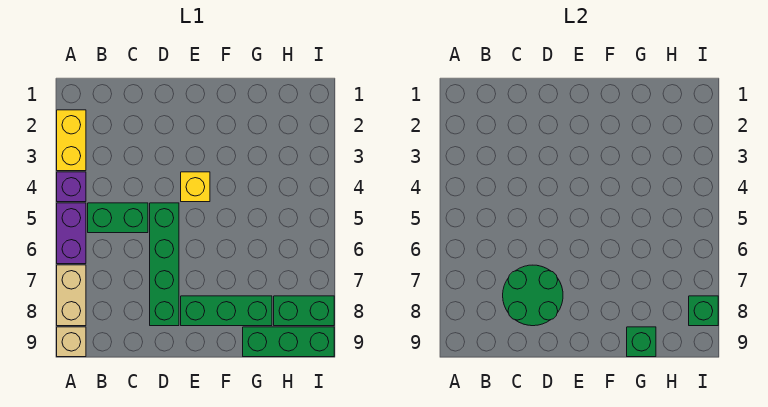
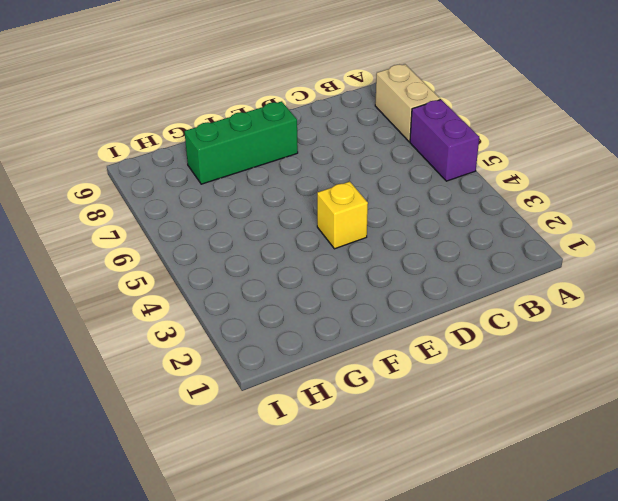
none -> yellow brick A2:A3 level 1
none -> purple brick A4 level 1
none -> tan brick A9 level 1

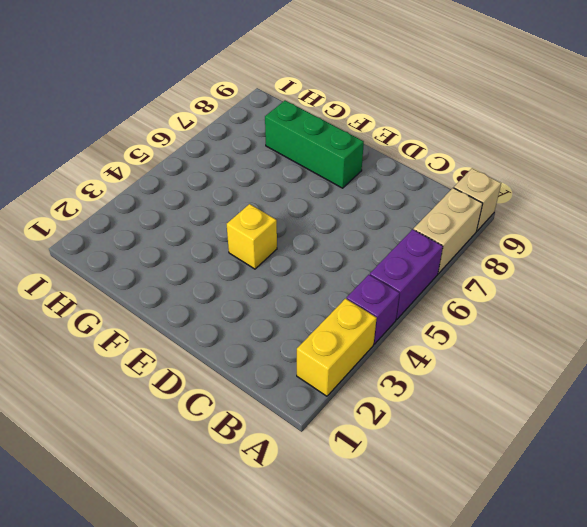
none -> green brick B5:C5 level 1
none -> green brick D5:D8 level 1
none -> green brick G9:I9 level 1

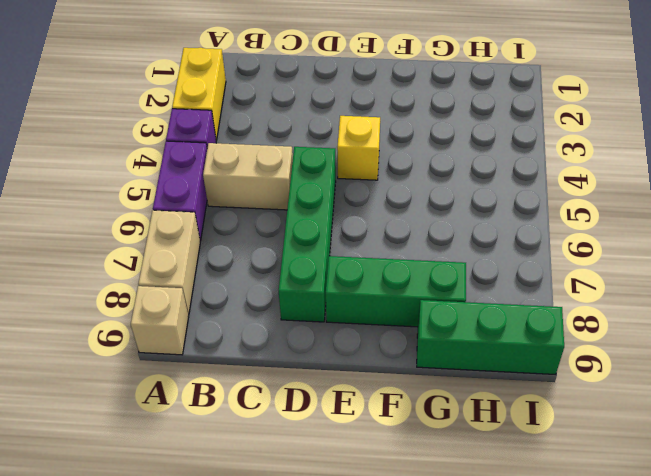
tan brick B5:C5 level 1 -> green brick B5:C5 level 1
none -> green brick H8:I8 level 1
none -> green round brick C7:D8 level 2
none -> green brick G9 level 2

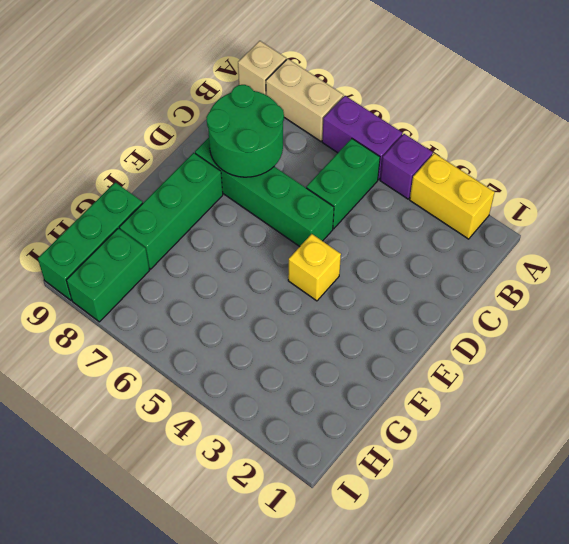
none -> green brick G9 level 2
none -> green brick I8 level 2

